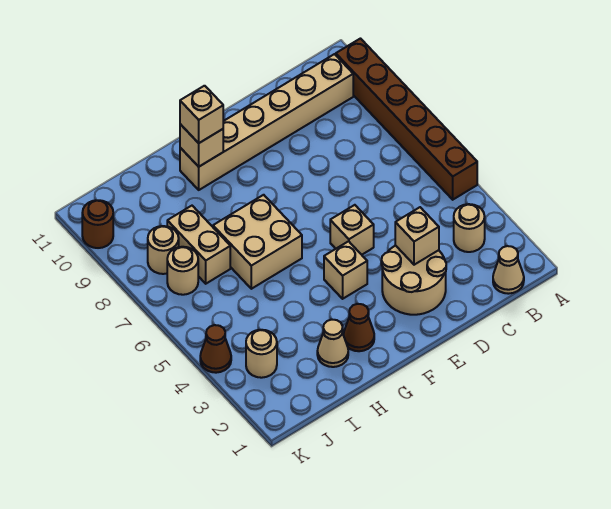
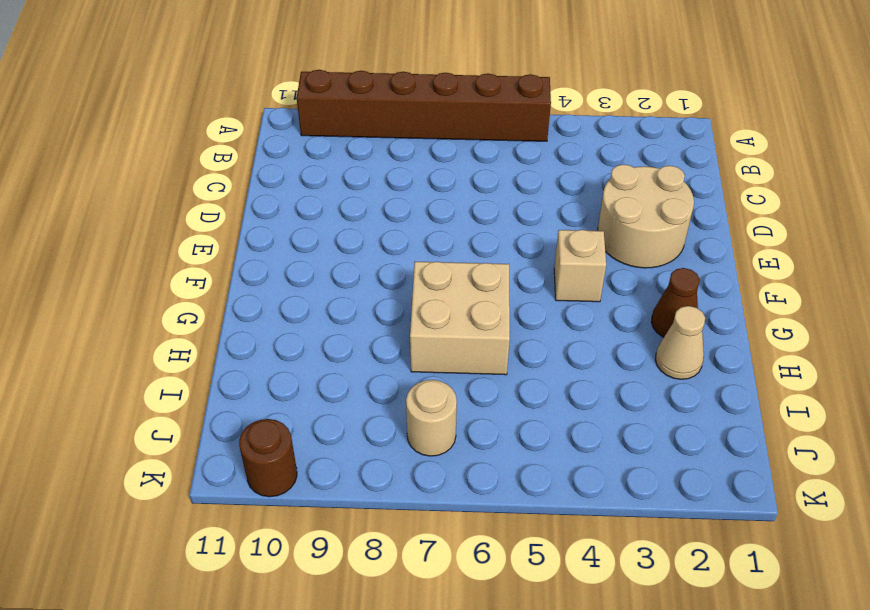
none -> tan cone B1 level 1
none -> tan round brick B3 level 1
none -> tan brick B10:G10 level 1

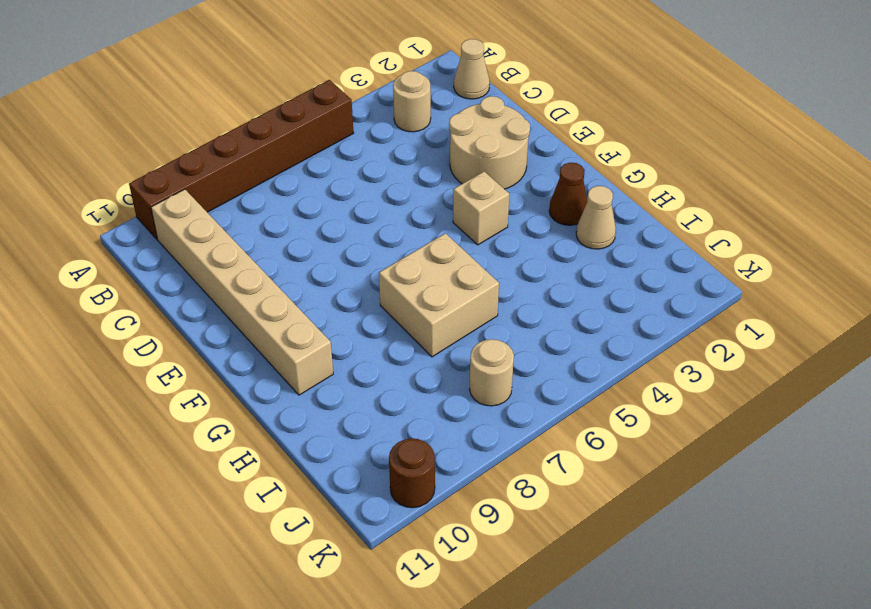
none -> tan brick E5 level 1
none -> tan brick I7:I8 level 1
none -> tan round brick J3 level 1

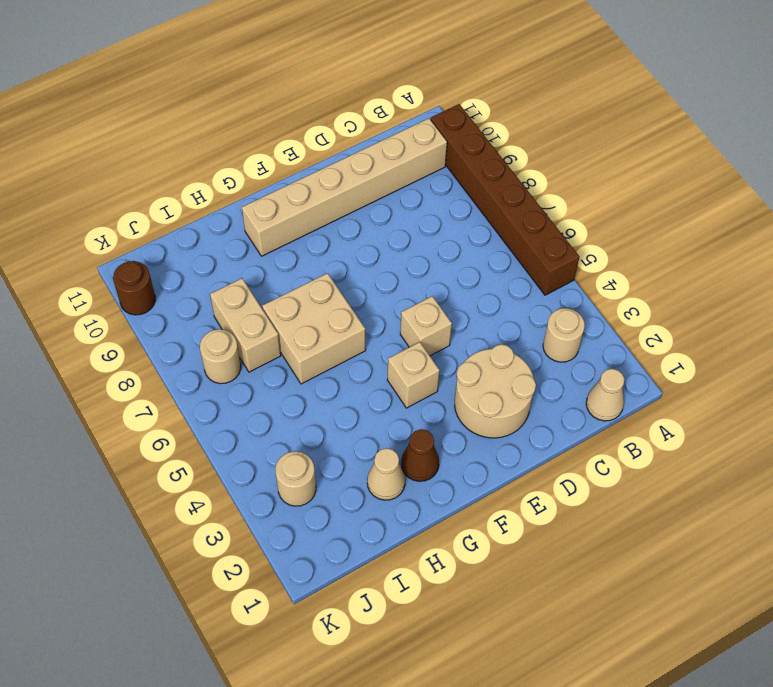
none -> tan round brick J8 level 1
none -> brown cone K4 level 1
none -> tan brick D3 level 2

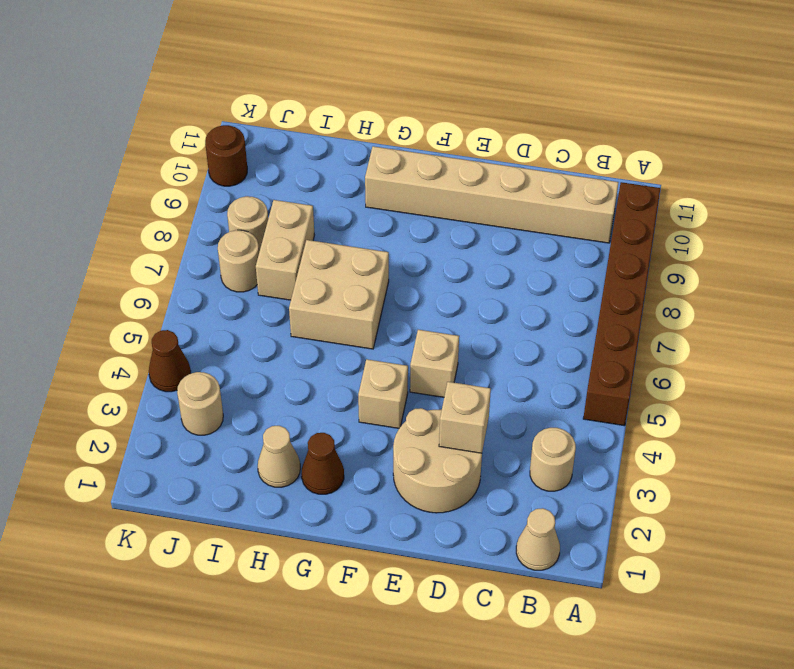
none -> tan brick G10 level 2
none -> tan brick G10 level 3

